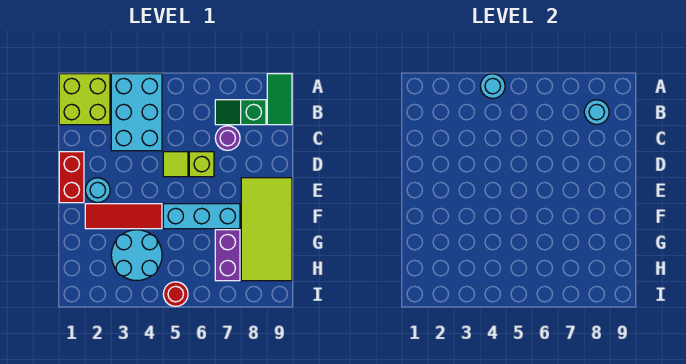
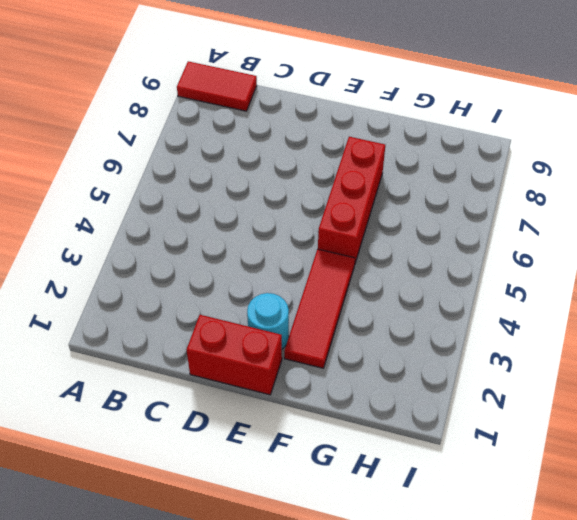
red tile A9:B9 level 1 -> green tile A9:B9 level 1
red brick F5:F7 level 1 -> cyan brick F5:F7 level 1
none -> lime brick A1:B2 level 1
none -> cyan brick A3:C4 level 1
none -> green slope B7:B8 level 1 top 8

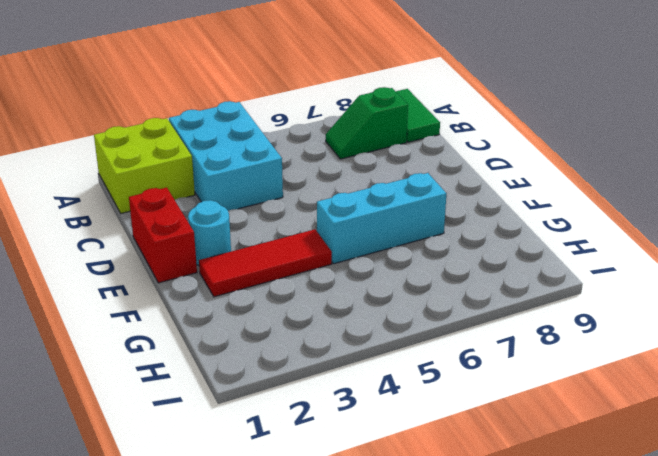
none -> purple round brick C7 level 1
none -> lime tile D5 level 1
none -> lime brick D6 level 1

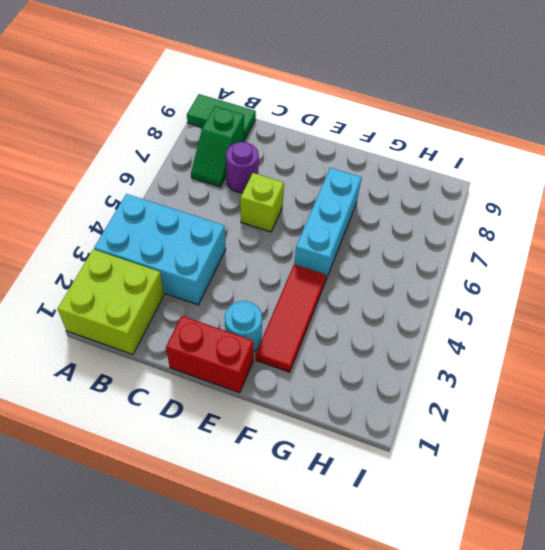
none -> lime tile D5 level 1
none -> lime tile E8:H9 level 1
none -> cyan round brick G3:H4 level 1

